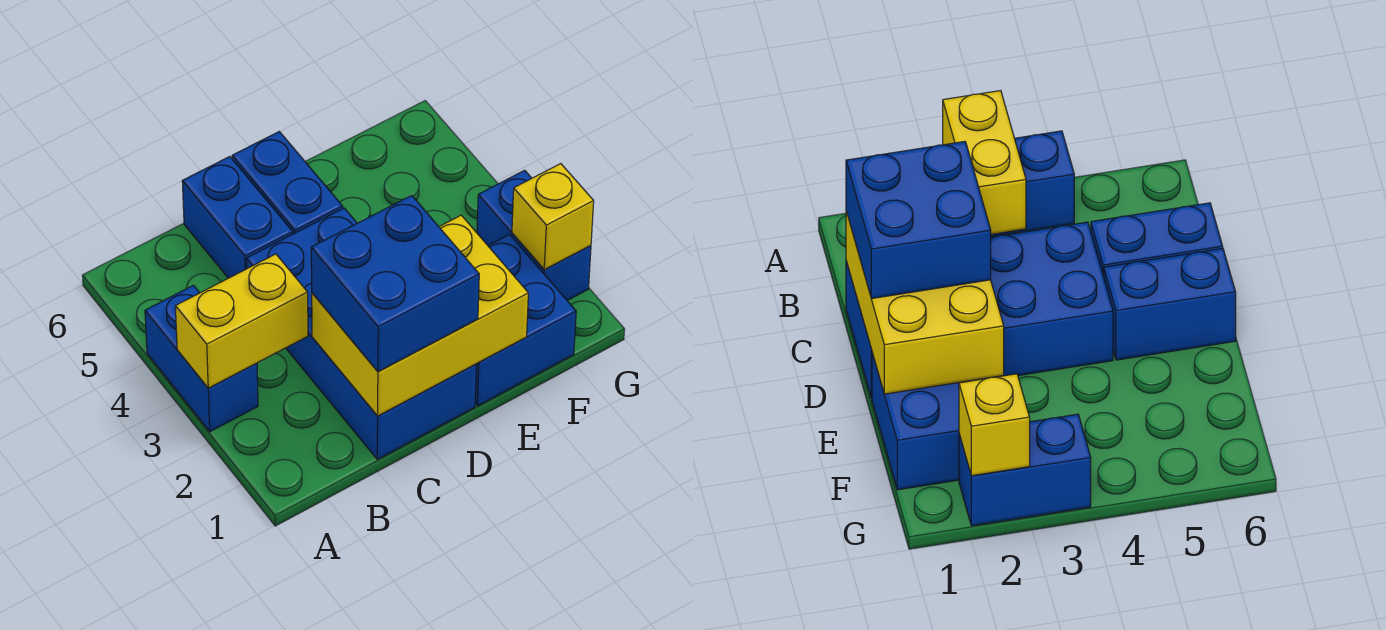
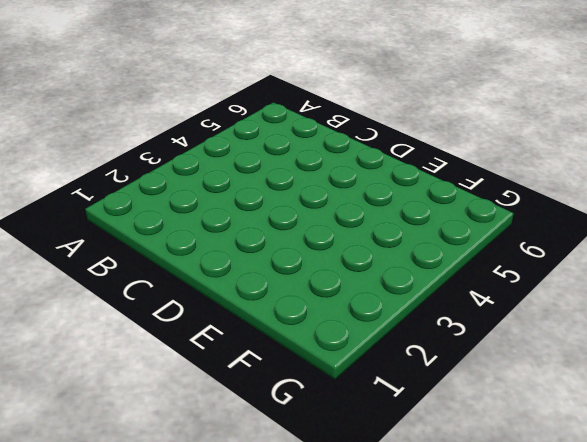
none -> blue brick A3:A4 level 1
none -> blue brick C1:D4 level 1

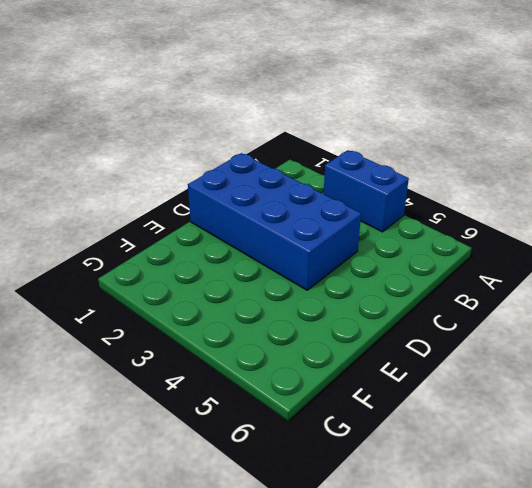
none -> blue brick C5:C6 level 1
none -> blue brick D5:D6 level 1

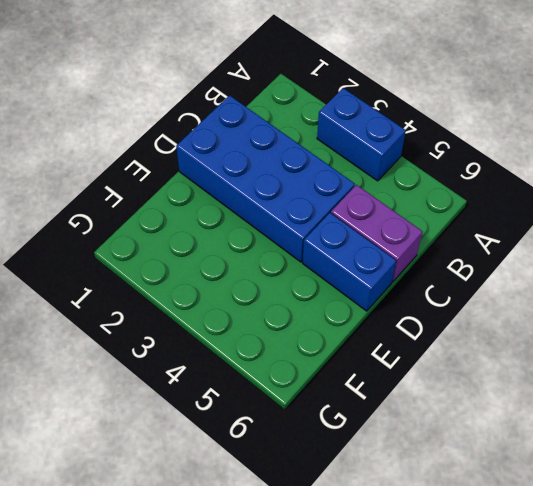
purple brick C5:C6 level 1 -> blue brick C5:C6 level 1
none -> blue brick E1:F2 level 1
none -> blue brick G2:G3 level 1

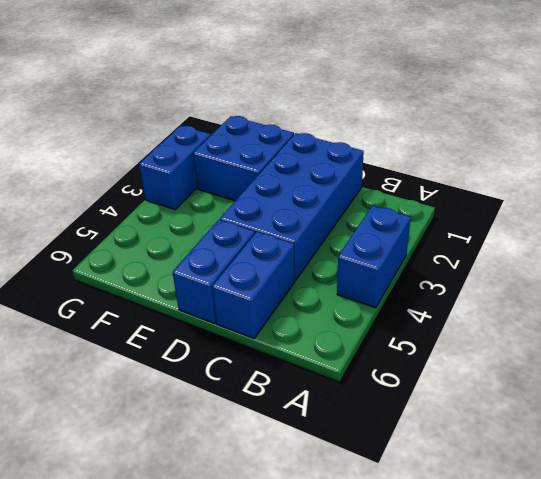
none -> yellow brick A3:B3 level 2
none -> yellow brick C1:E2 level 2

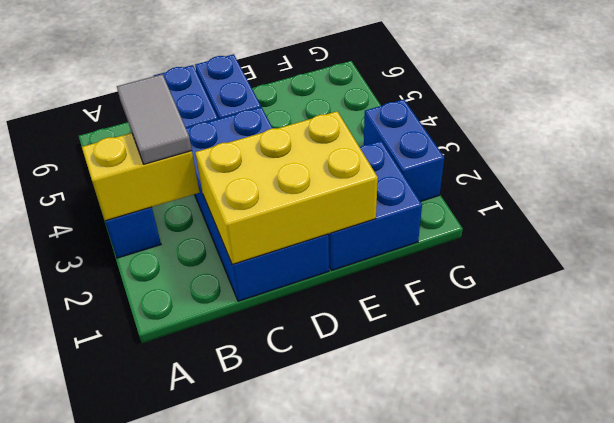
grey tile B3:B4 level 3 -> none
none -> yellow brick G2 level 2
none -> blue brick C1:D2 level 3

